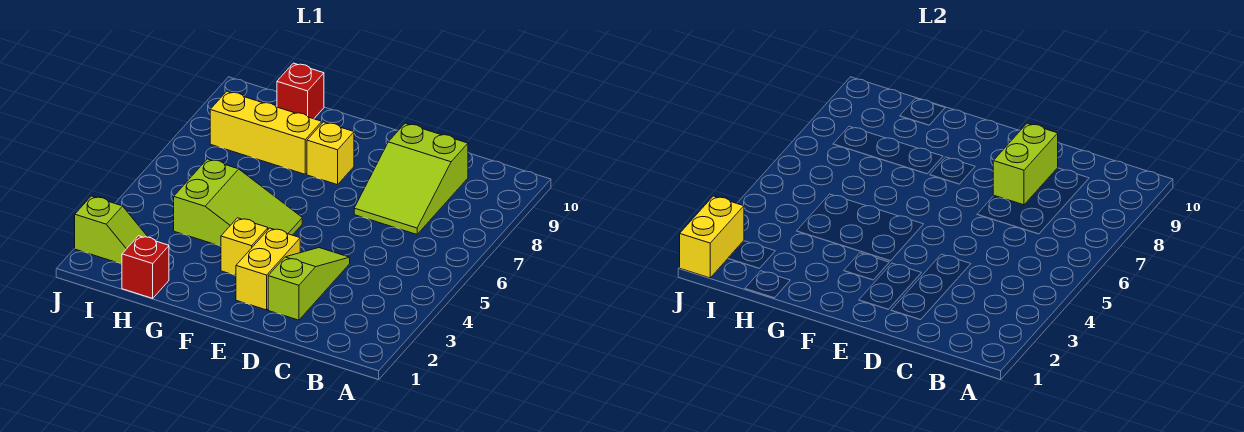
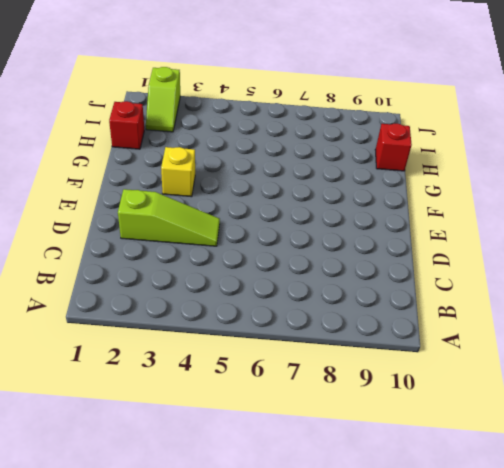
none -> lime slope C7:D9 level 1 top 9
none -> yellow brick E2:E3 level 1
none -> lime slope F4:H5 level 1 top H

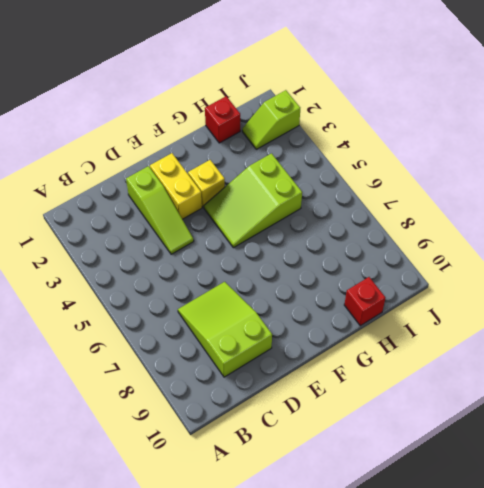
none -> yellow brick F8 level 1
none -> yellow brick G8:I8 level 1
none -> lime brick D8:D9 level 2

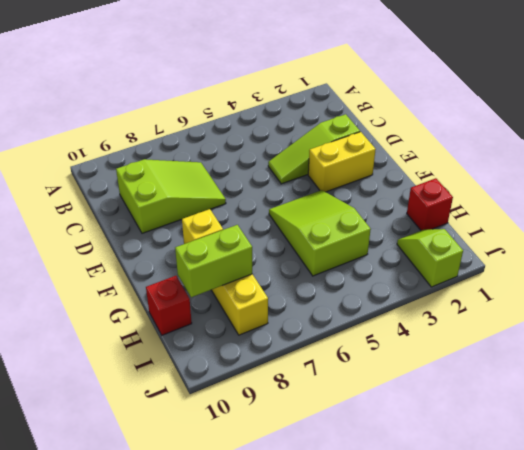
lime brick H8:H9 level 2 -> lime brick D8:D9 level 2
none -> yellow brick F3 level 1
none -> yellow brick J1:J2 level 2

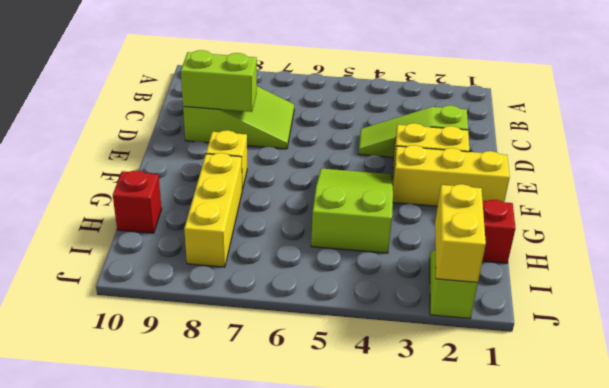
yellow brick F1:F3 level 1 -> yellow brick F3 level 1
yellow brick I2:J2 level 2 -> yellow brick J1:J2 level 2

